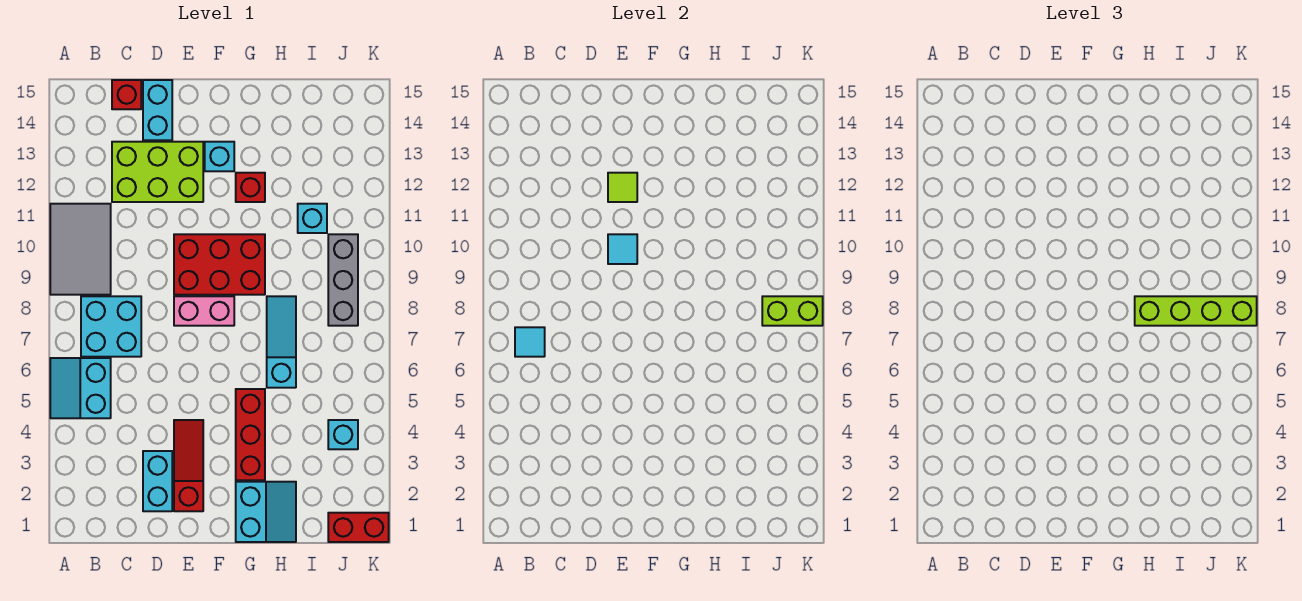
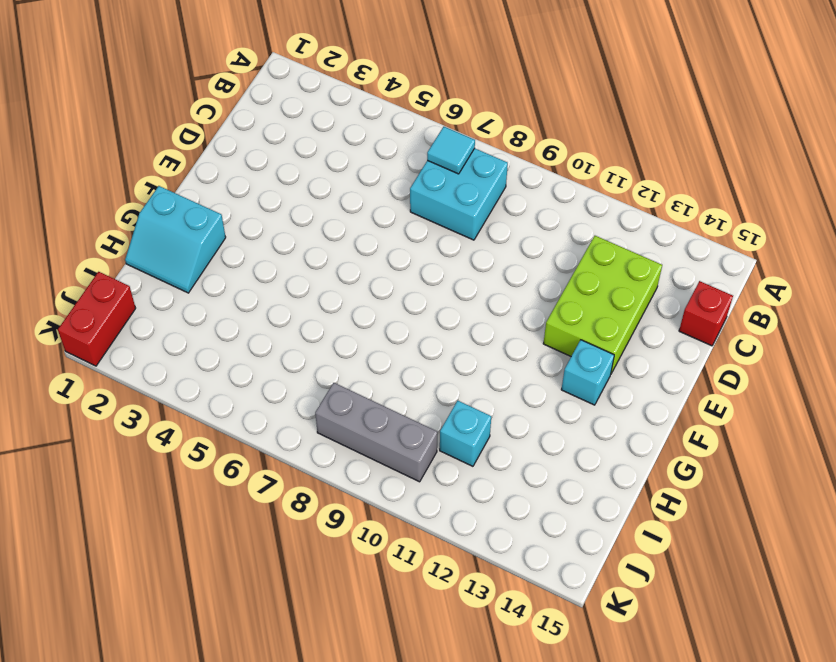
none -> cyan slope A5:B6 level 1 top B
none -> grey tile A9:B11 level 1
none -> cyan brick D2:D3 level 1

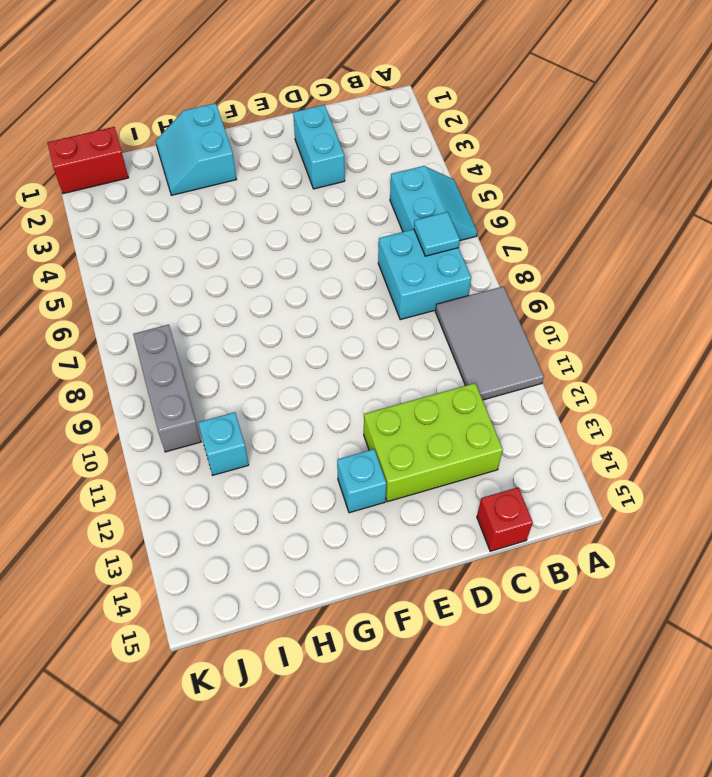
none -> cyan brick D14:D15 level 1
none -> red slope E2:E4 level 1 top 2
none -> pink brick E8:F8 level 1

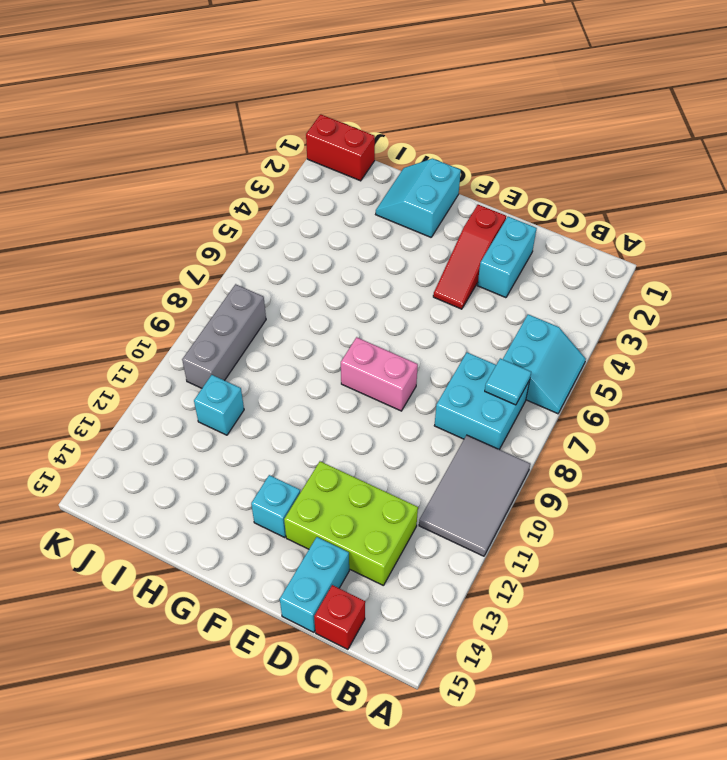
none -> red brick E9:G10 level 1
none -> red brick G3:G5 level 1
none -> red brick G12 level 1

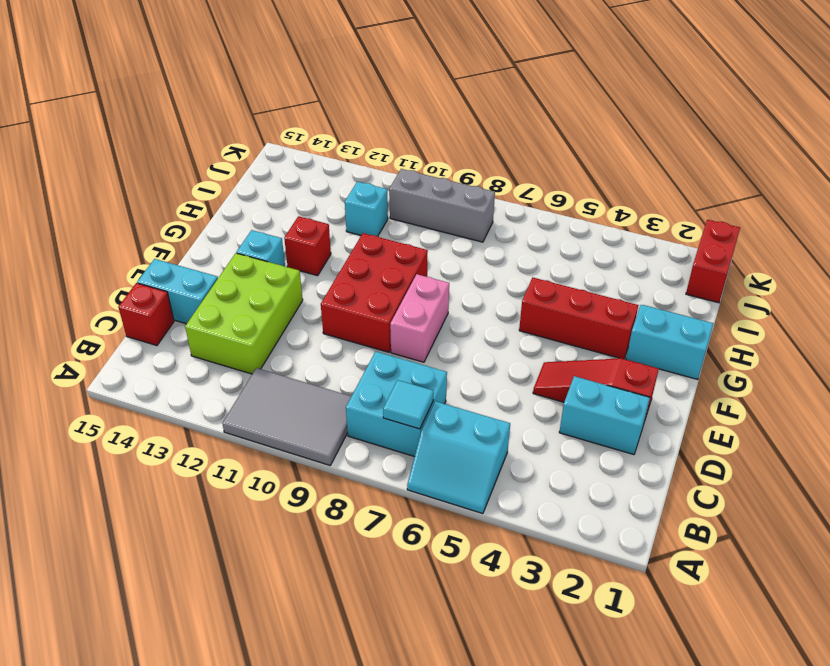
none -> cyan slope H6:H8 level 1 top 6
none -> cyan brick J4 level 1
none -> cyan tile E10 level 2

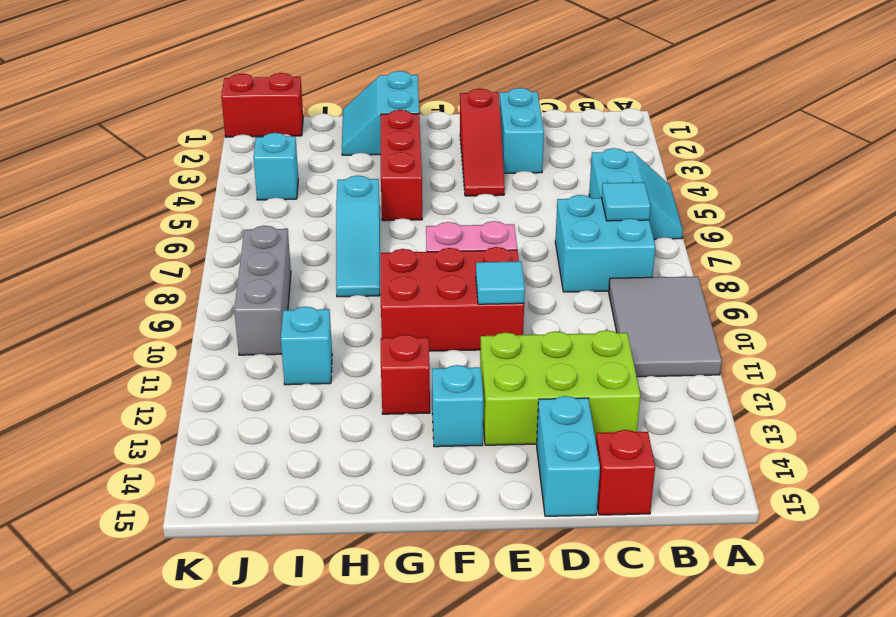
none -> lime tile E12 level 2
none -> lime brick J8:K8 level 2
none -> lime brick H8:K8 level 3

